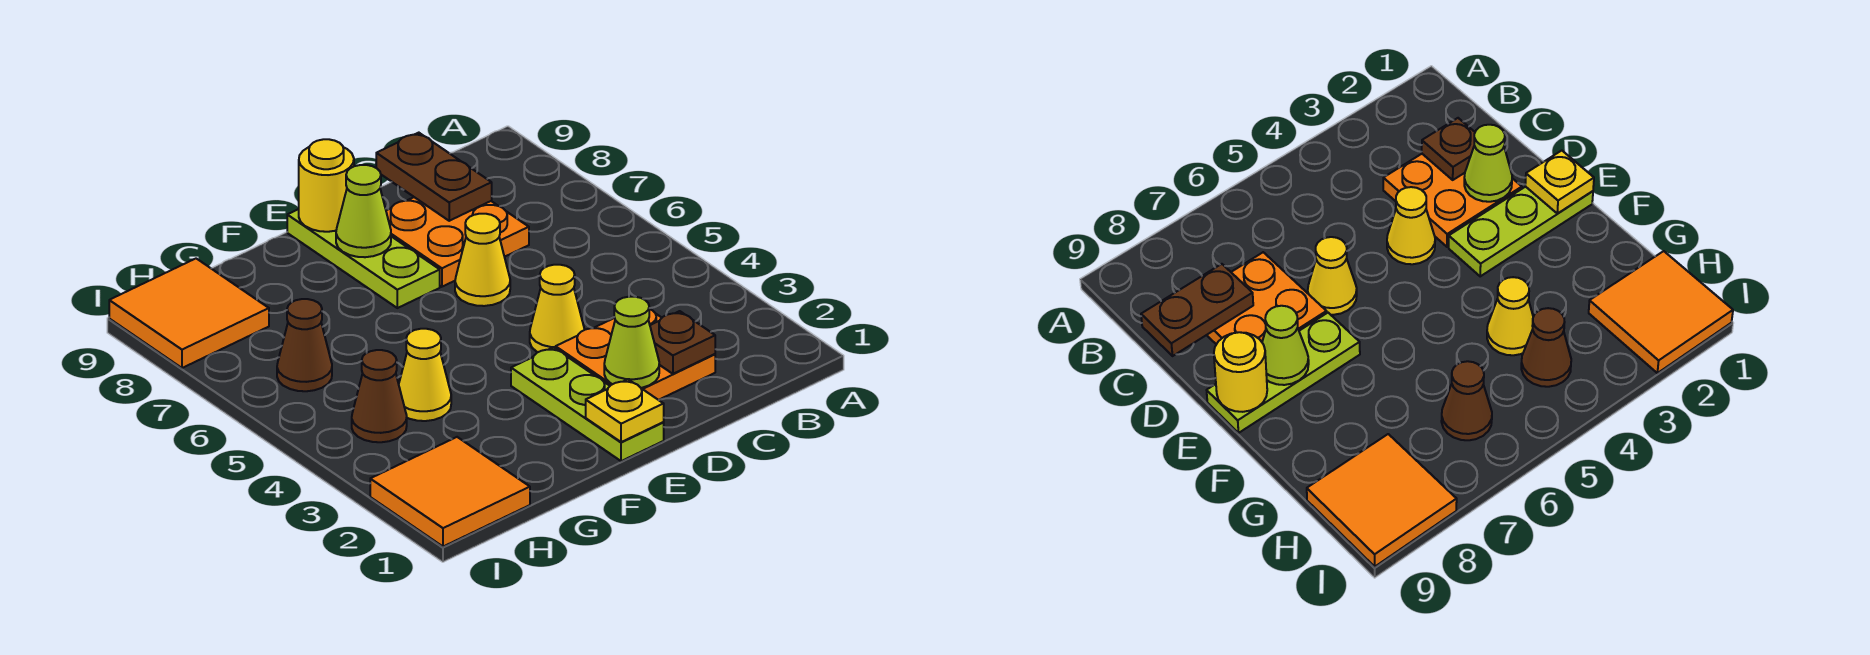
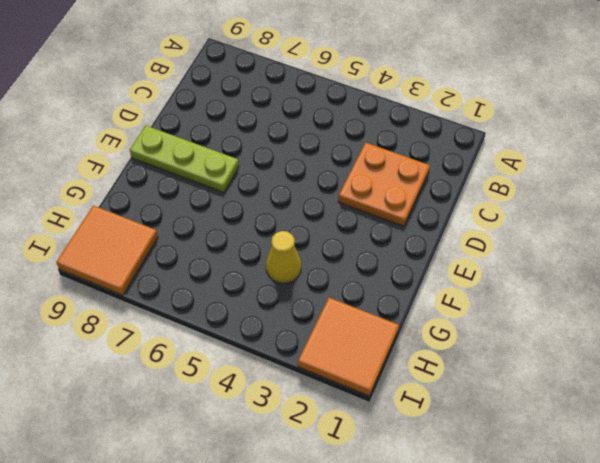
none -> orange plate C7:D8 level 1
none -> yellow cone D4 level 1
none -> yellow cone D6 level 1

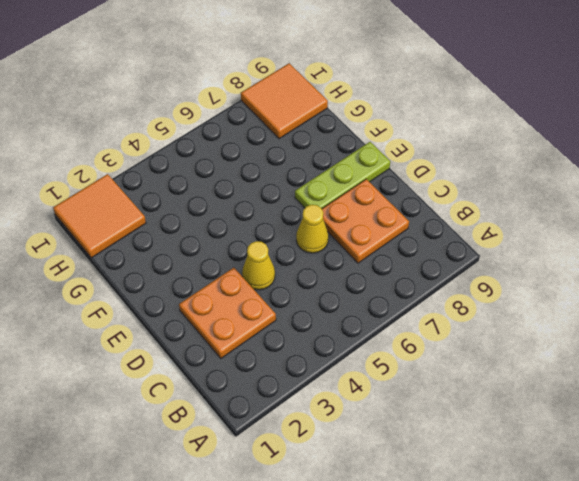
none -> lime plate E1:E3 level 1
none -> yellow cone G4 level 1
none -> brown cone H4 level 1

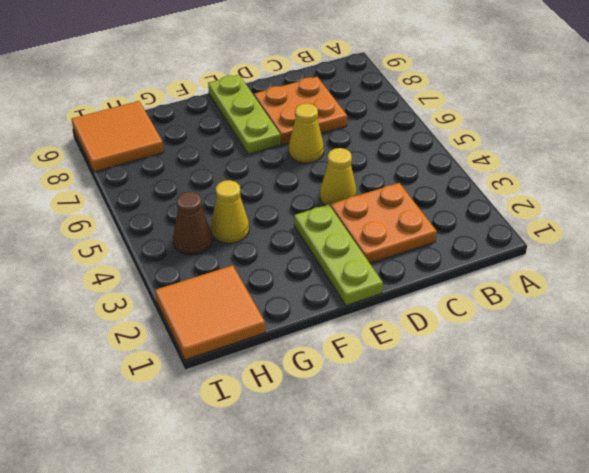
none -> brown cone H6 level 1
none -> brown plate C2 level 2
none -> brown plate C8:C9 level 2

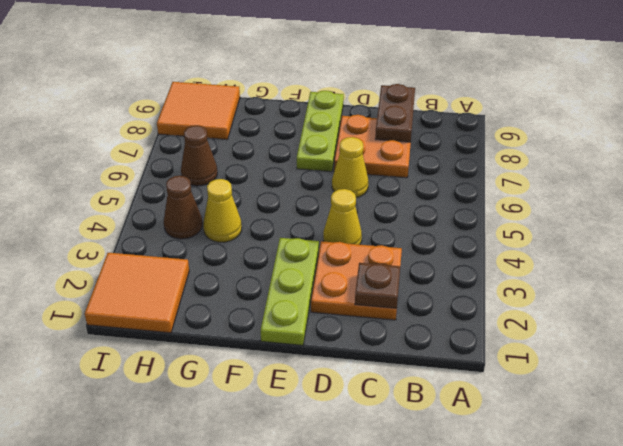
none -> lime cone D2 level 2
none -> yellow plate E1 level 2
none -> lime cone E8 level 2

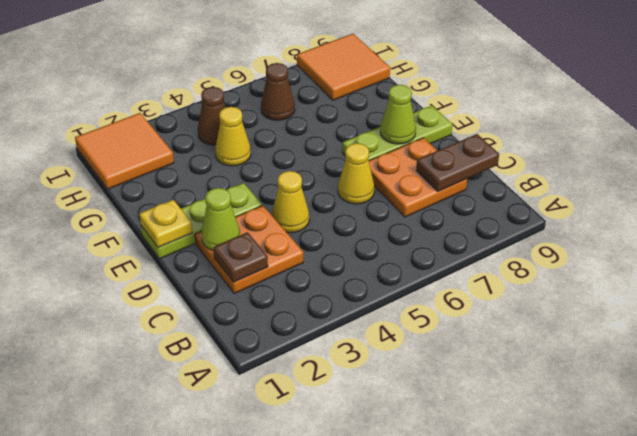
none -> yellow round brick E9 level 2

